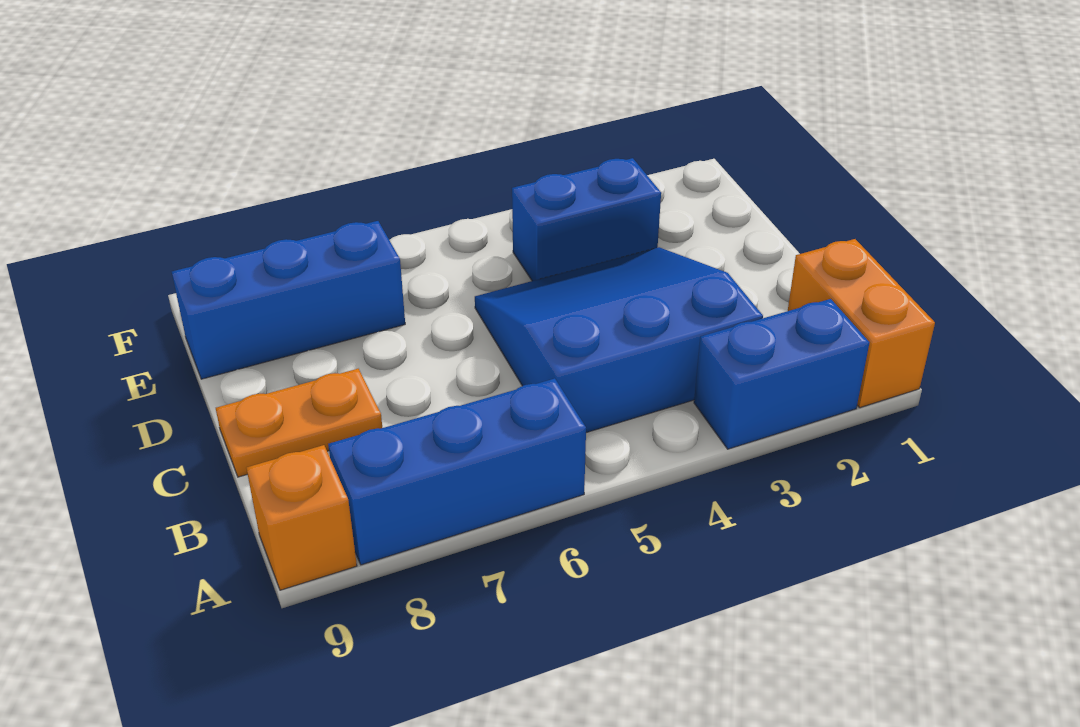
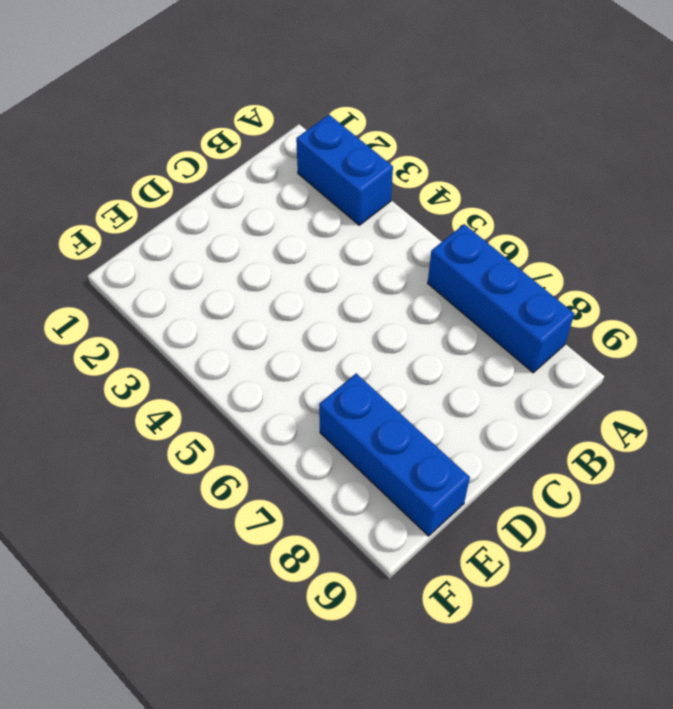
none -> orange brick A1:B1 level 1
none -> orange brick A9 level 1

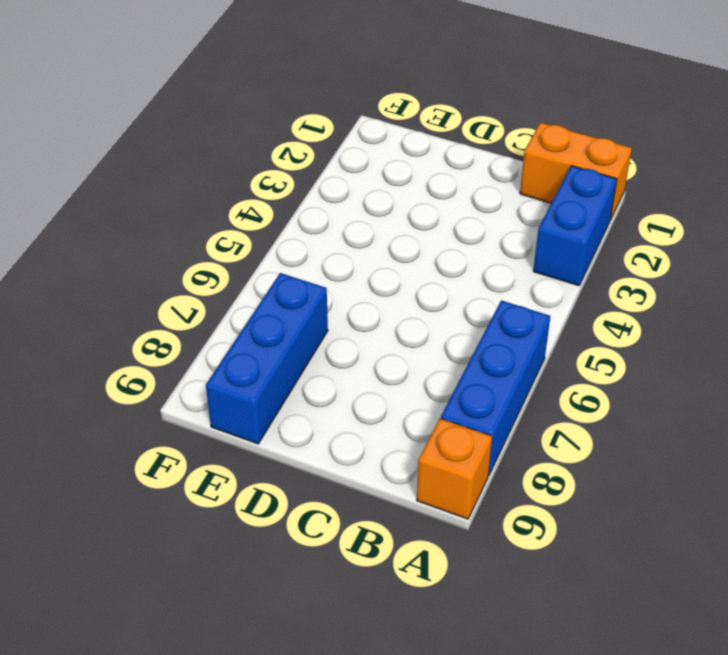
none -> blue slope B3:D5 level 1 top B
none -> orange plate C8:C9 level 1

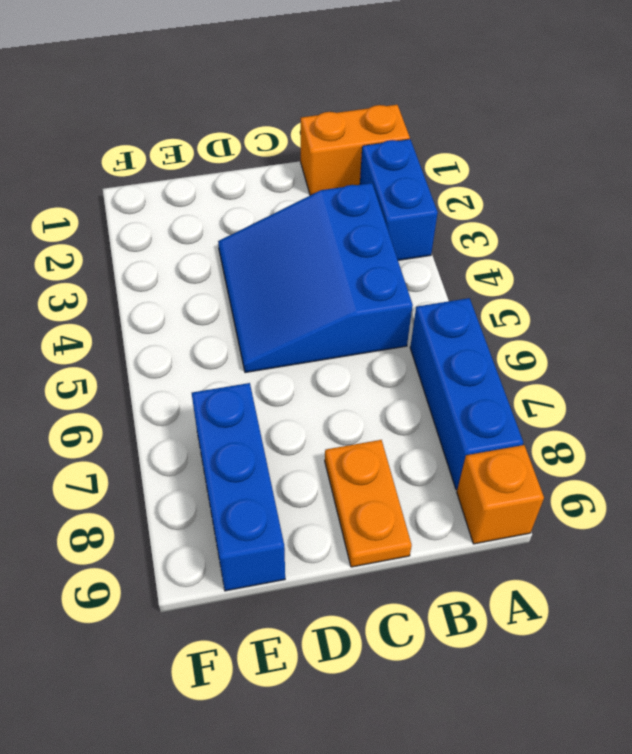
none -> blue brick E3:E4 level 1

